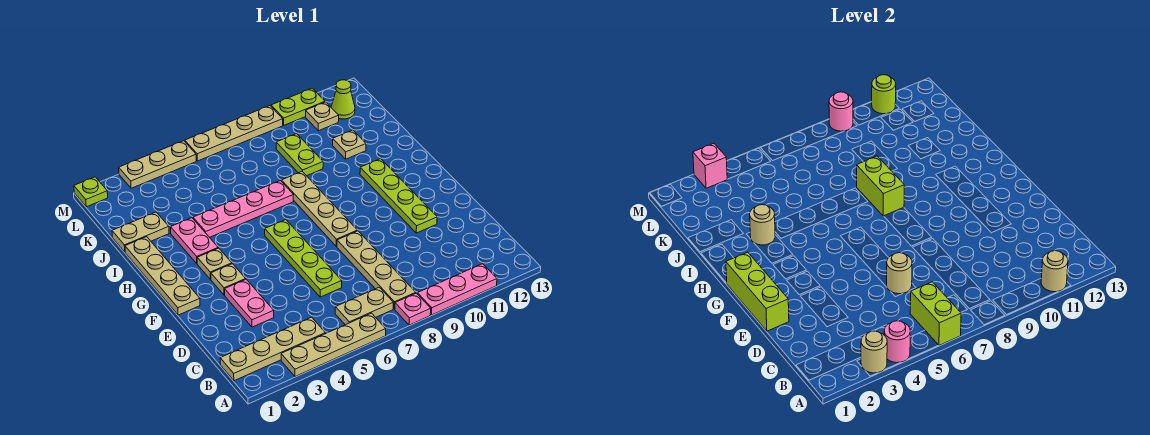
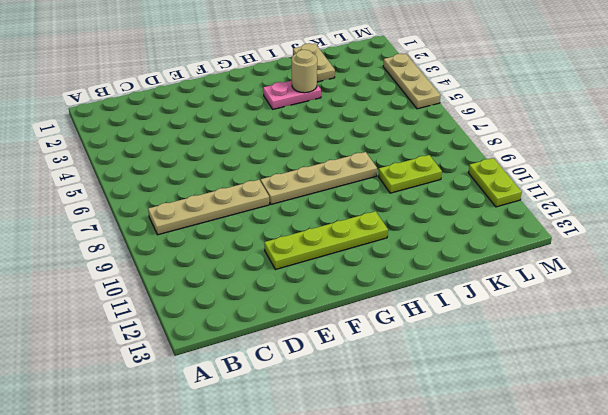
none -> tan plate A3:A6 level 1
none -> pink plate A8 level 1
none -> pink plate A9:A11 level 1
none -> tan plate B1:B4 level 1

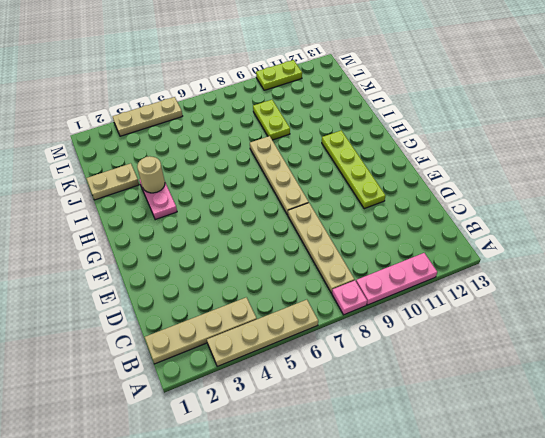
none -> tan plate B6:B7 level 1
none -> pink plate D3:E3 level 1
none -> lime plate D6:G6 level 1
none -> tan plate F1:I1 level 1

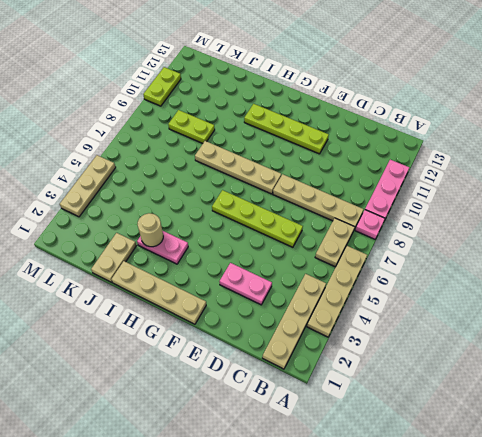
none -> tan plate F3 level 1
none -> tan plate G3 level 1
none -> pink plate I4:I7 level 1
none -> tan plate J11 level 1

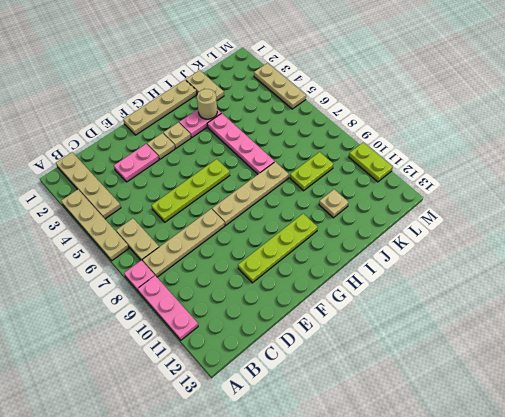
none -> tan plate L11 level 1
none -> lime cone L12 level 1
none -> lime plate M1 level 1
none -> tan plate M6:M9 level 1

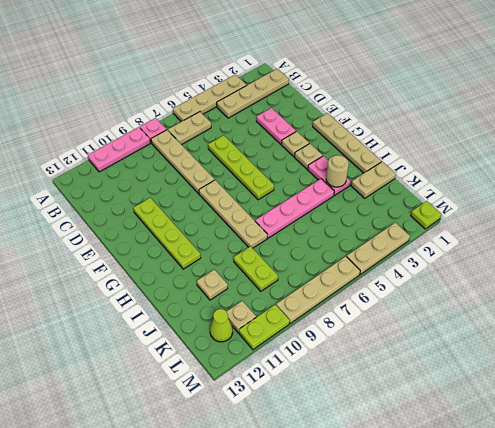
none -> tan round brick A3 level 2
none -> pink round brick A4 level 2
none -> lime brick A6:B6 level 2
none -> tan round brick A11 level 2

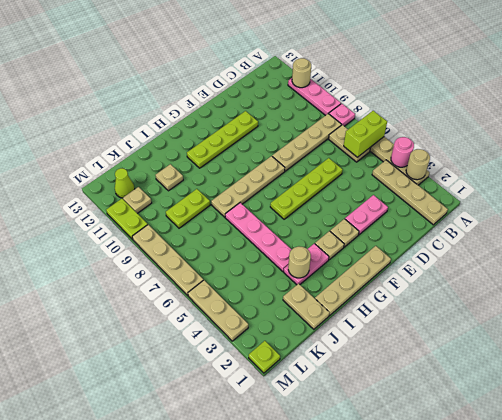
none -> tan round brick D6 level 2
none -> lime brick E1:G1 level 2
none -> lime brick H8:I8 level 2
none -> pink brick M3 level 2

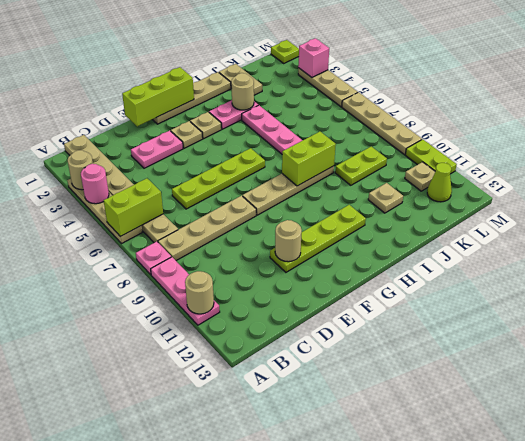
tan round brick E11 level 2 -> tan round brick D6 level 2
none -> pink round brick M9 level 2
none -> lime round brick M11 level 2

